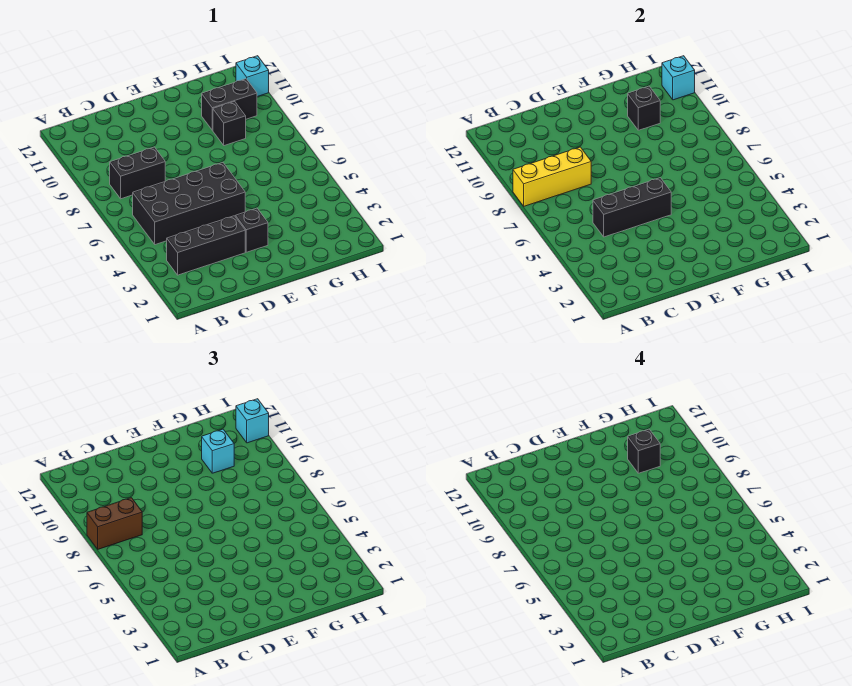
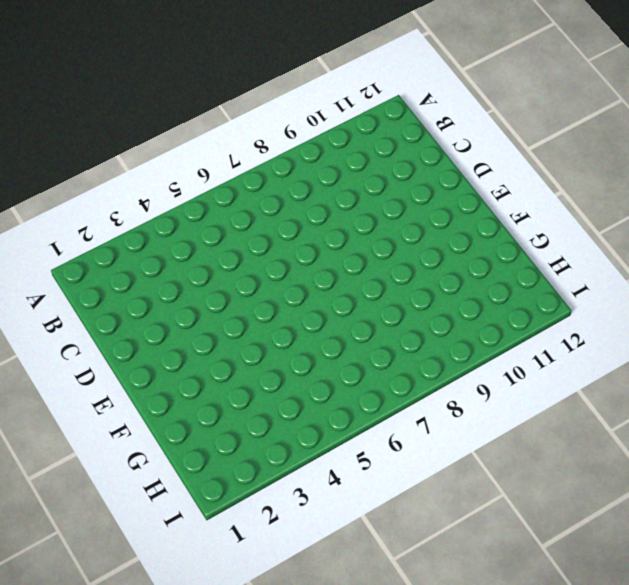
none -> black brick B3:D3 level 1
none -> black brick B5:E6 level 1
none -> black brick B8:C8 level 1

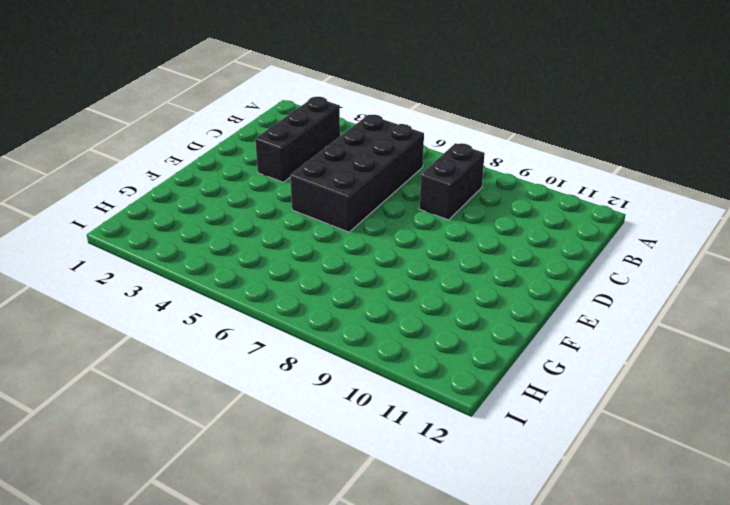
none -> black brick E3 level 1
none -> black brick G9 level 1
none -> black brick G10:H10 level 1

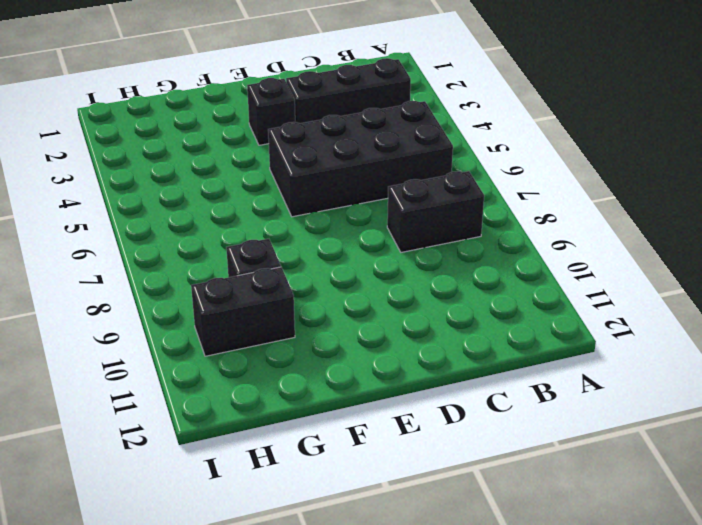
none -> cyan brick I11 level 1
none -> yellow brick A8:C8 level 2
none -> black brick C5:E5 level 2

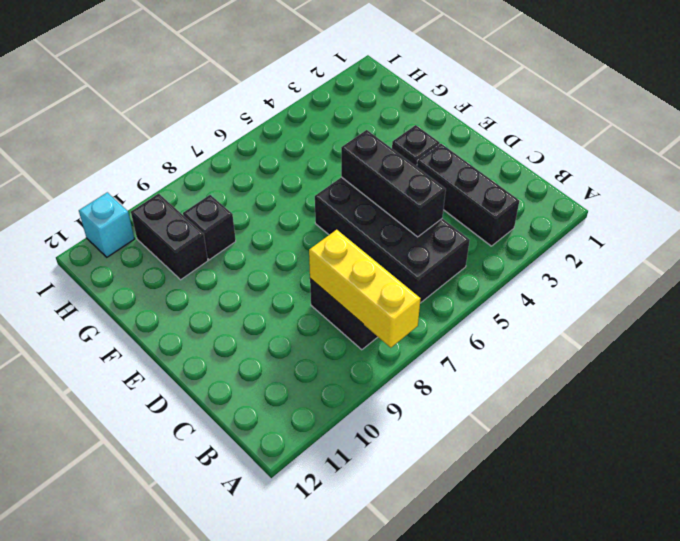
none -> black brick G10 level 2
none -> cyan brick I11 level 2
none -> brown brick A8:B8 level 3

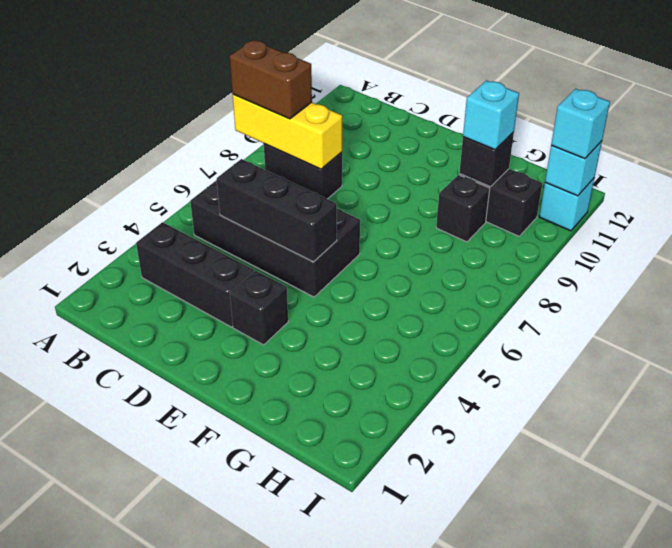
none -> black brick G10 level 4

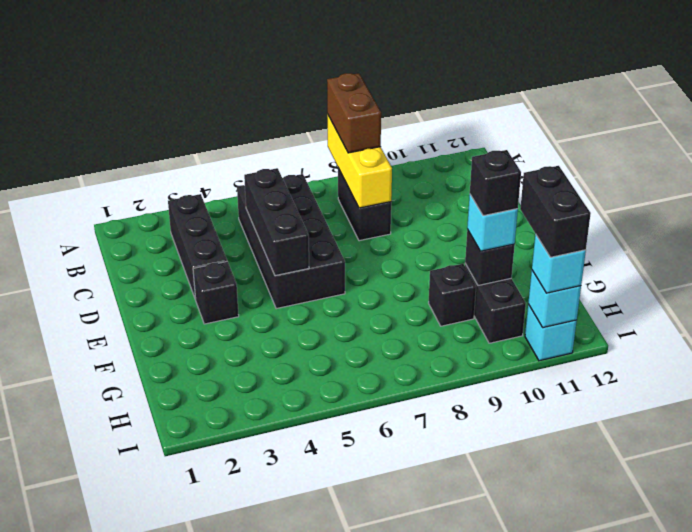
black brick H11:I11 level 4 -> none

